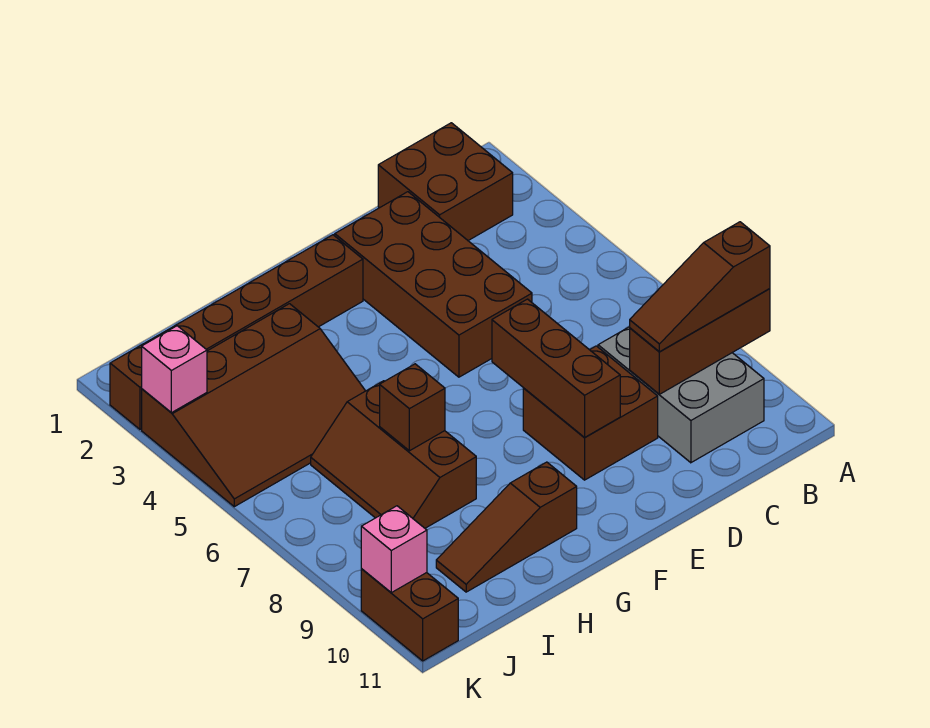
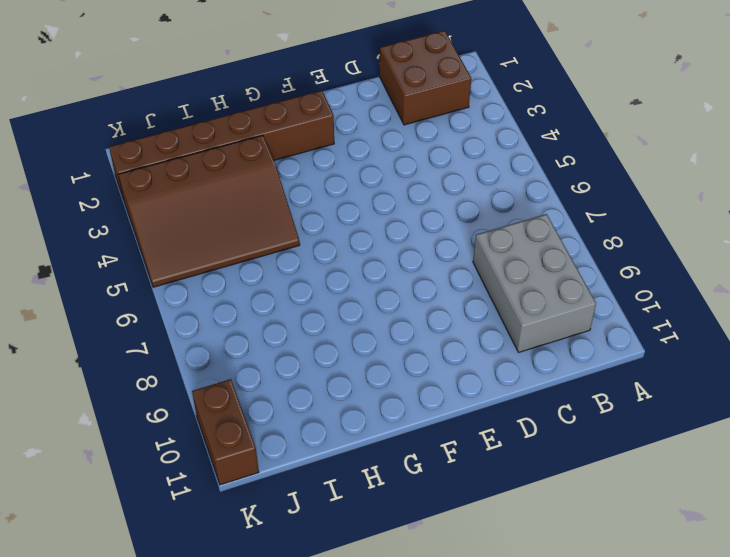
none -> brown brick D2:E5 level 1
none -> brown brick D8:E9 level 1
none -> brown slope G10:I10 level 1 top G

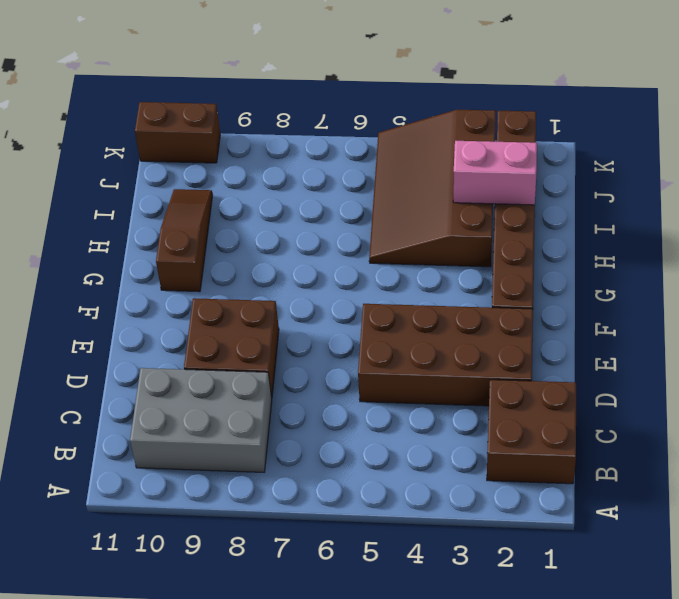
pink brick I2:I3 level 2 -> none
none -> brown slope H6:I8 level 1 top H
none -> brown brick A9:C9 level 2
none -> brown brick E7:E9 level 2

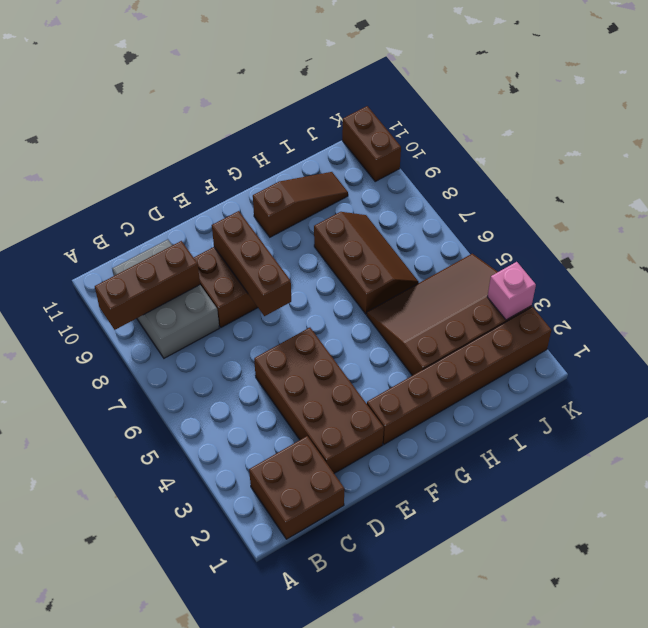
none -> brown brick H7 level 2
none -> pink brick K10 level 2
none -> brown slope A9:C9 level 3 top A

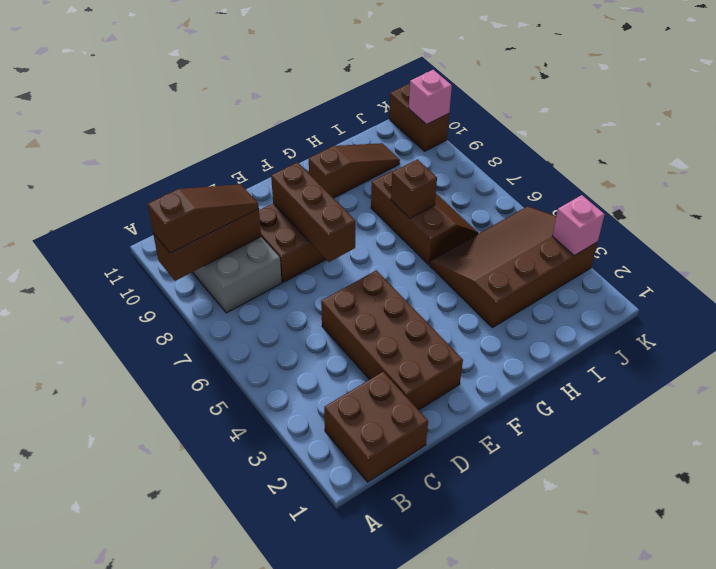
none -> brown brick F2:K2 level 1

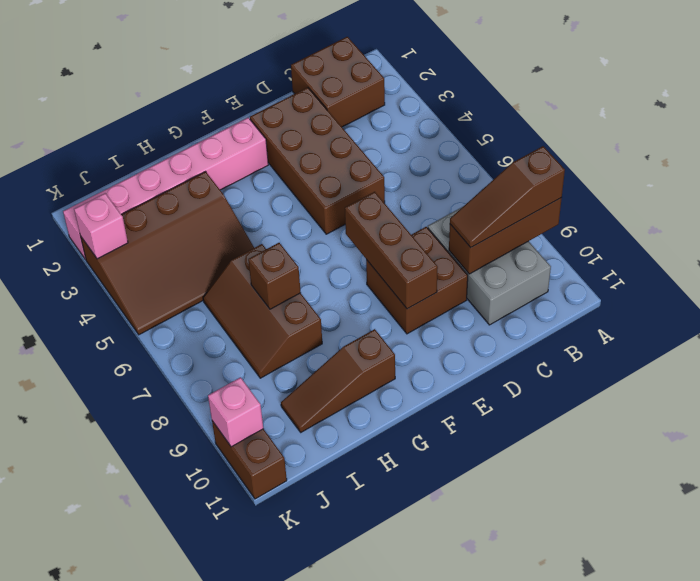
pink brick F2:K2 level 1 -> brown brick F2:K2 level 1

